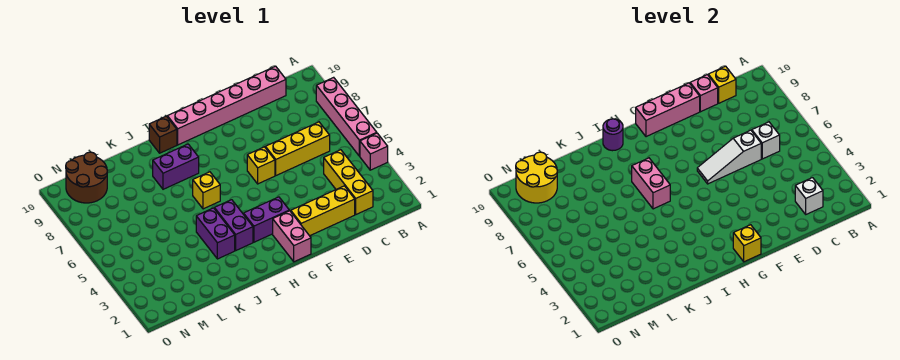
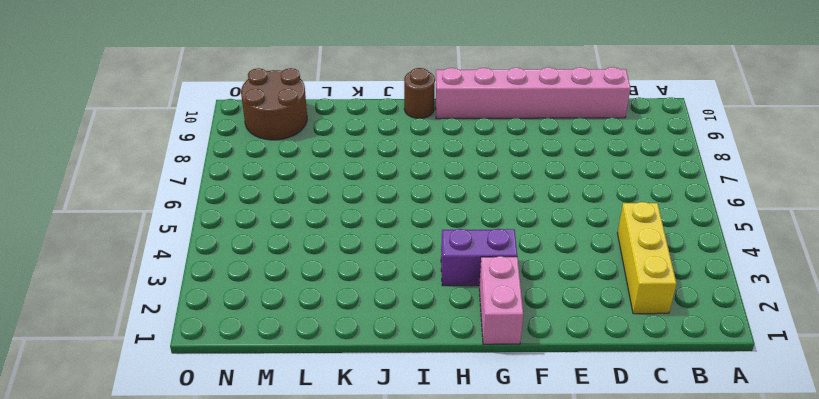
brown round brick I10 level 1 -> brown brick I10 level 1
none -> pink brick A4 level 1
none -> pink brick A5:A8 level 1
none -> yellow brick C6:E6 level 1

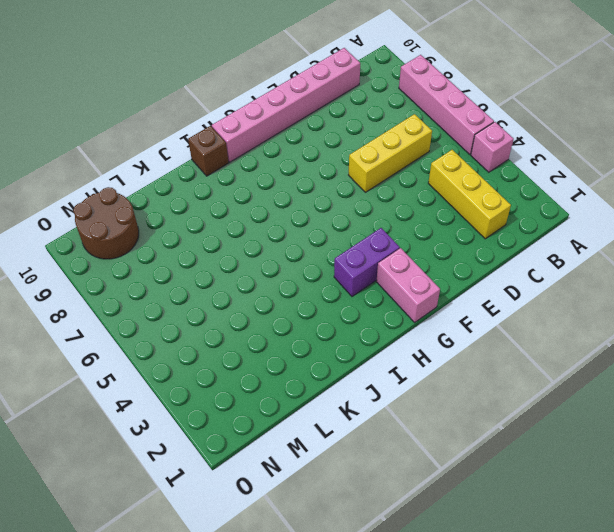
none -> yellow brick D2:F2 level 1
none -> yellow brick F6 level 1
none -> purple brick I3:I4 level 1

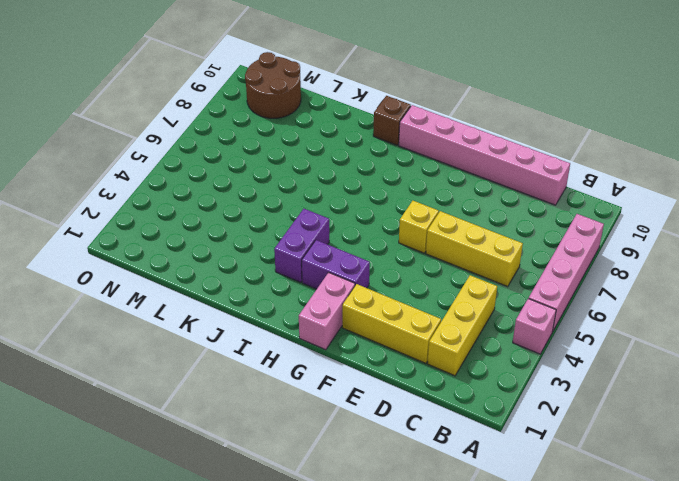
none -> yellow brick I6 level 1
none -> purple brick I8:J8 level 1
none -> purple brick J3:J4 level 1

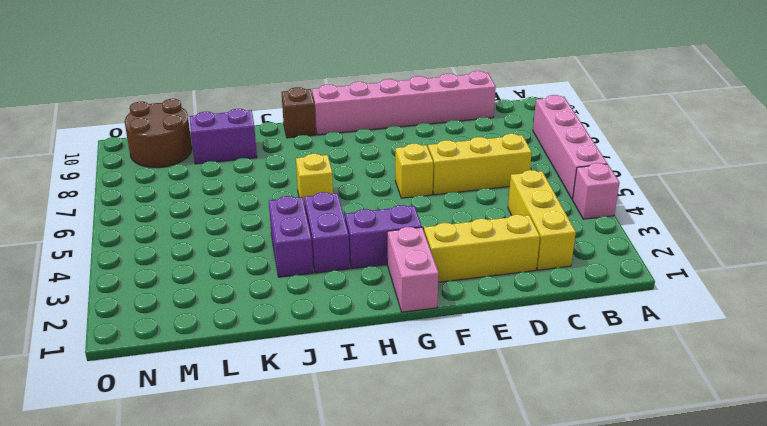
purple brick K9:L9 level 1 -> purple brick I8:J8 level 1
none -> white brick C2 level 2
none -> white brick C6 level 2
none -> yellow brick C10 level 2

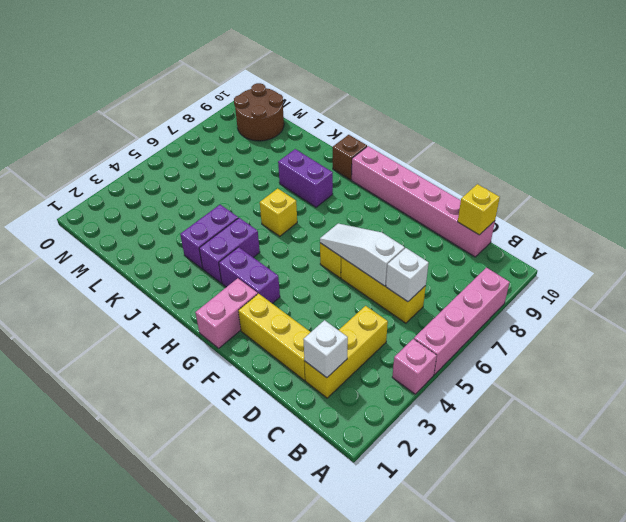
none -> pink brick D10 level 2
none -> pink brick E10:G10 level 2
none -> yellow brick G1 level 2

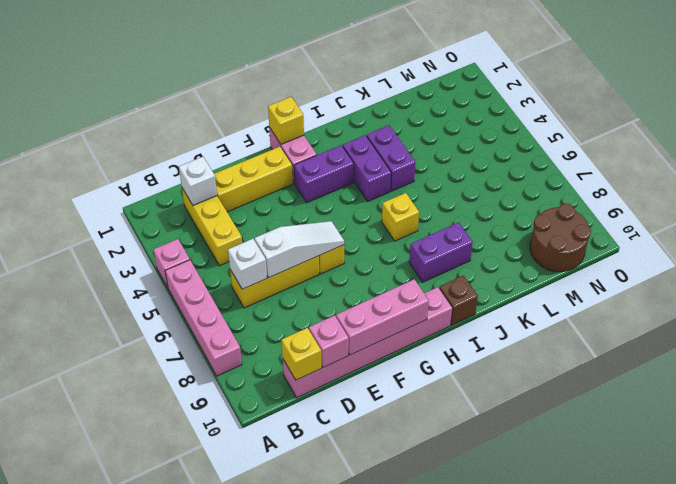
none -> pink brick I6:I7 level 2
none -> purple round brick I10 level 2
none -> yellow round brick M9:N10 level 2

